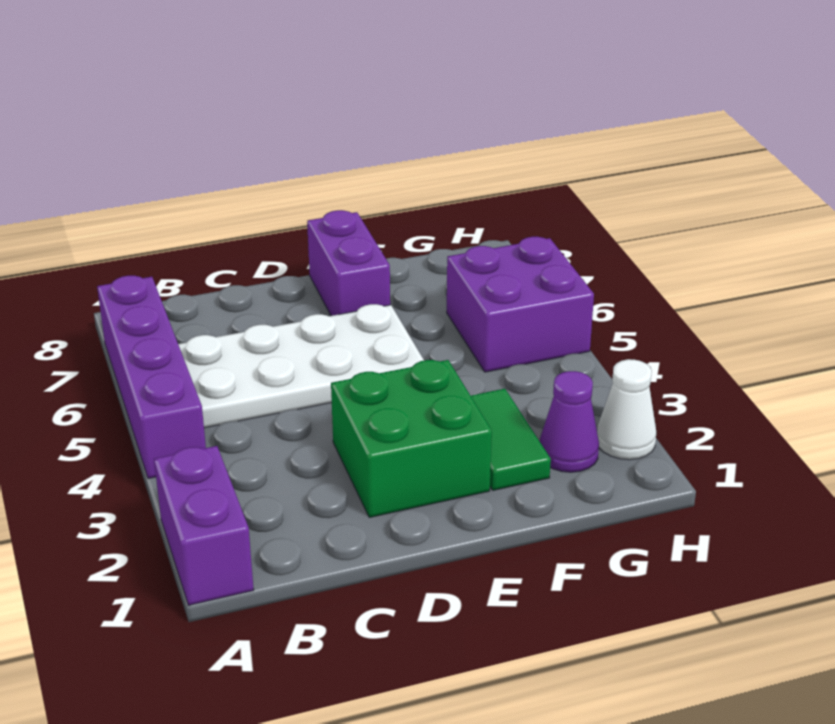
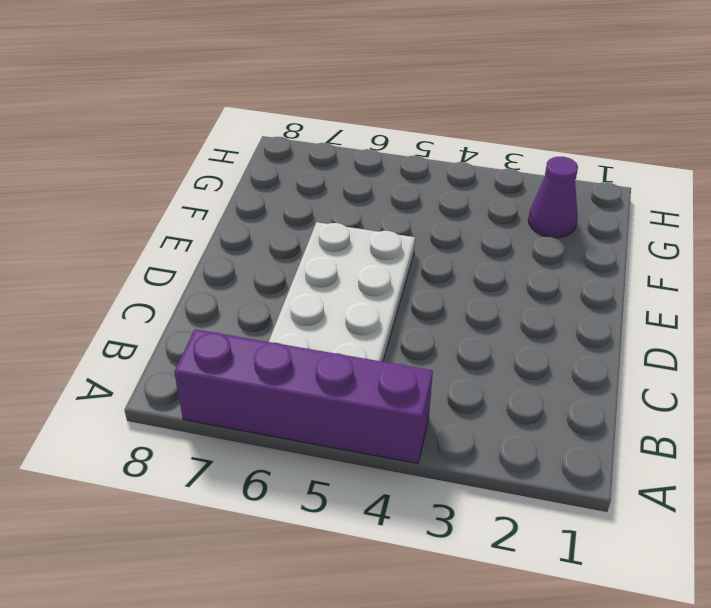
none -> purple brick A1:A2 level 1
none -> green brick D2:E3 level 1

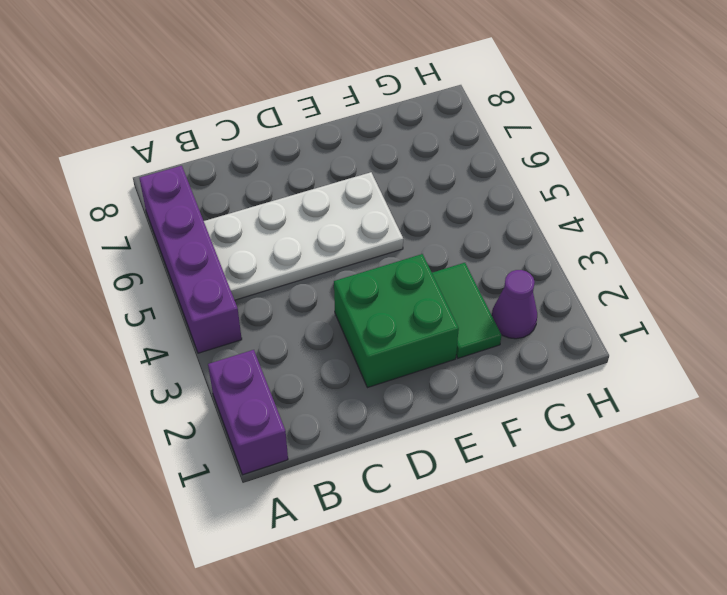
none -> purple brick E7:E8 level 1
none -> purple brick G5:H6 level 1

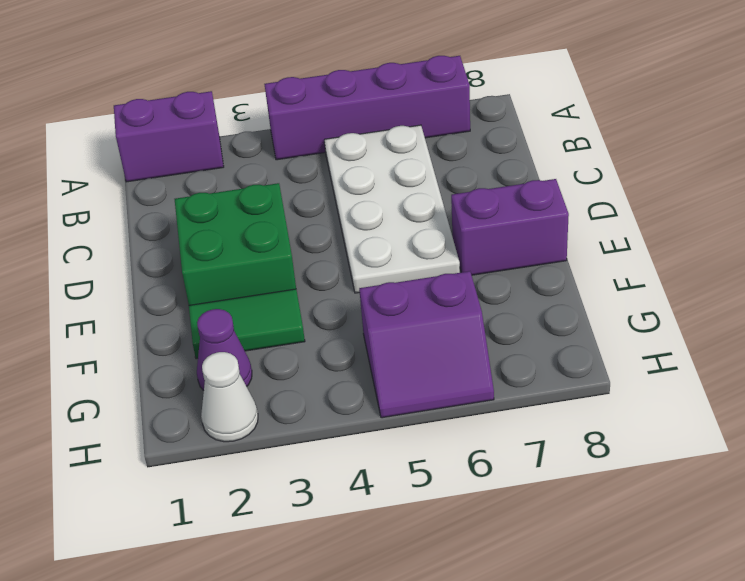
purple slope G5:H6 level 1 top G -> purple brick G5:H6 level 1

